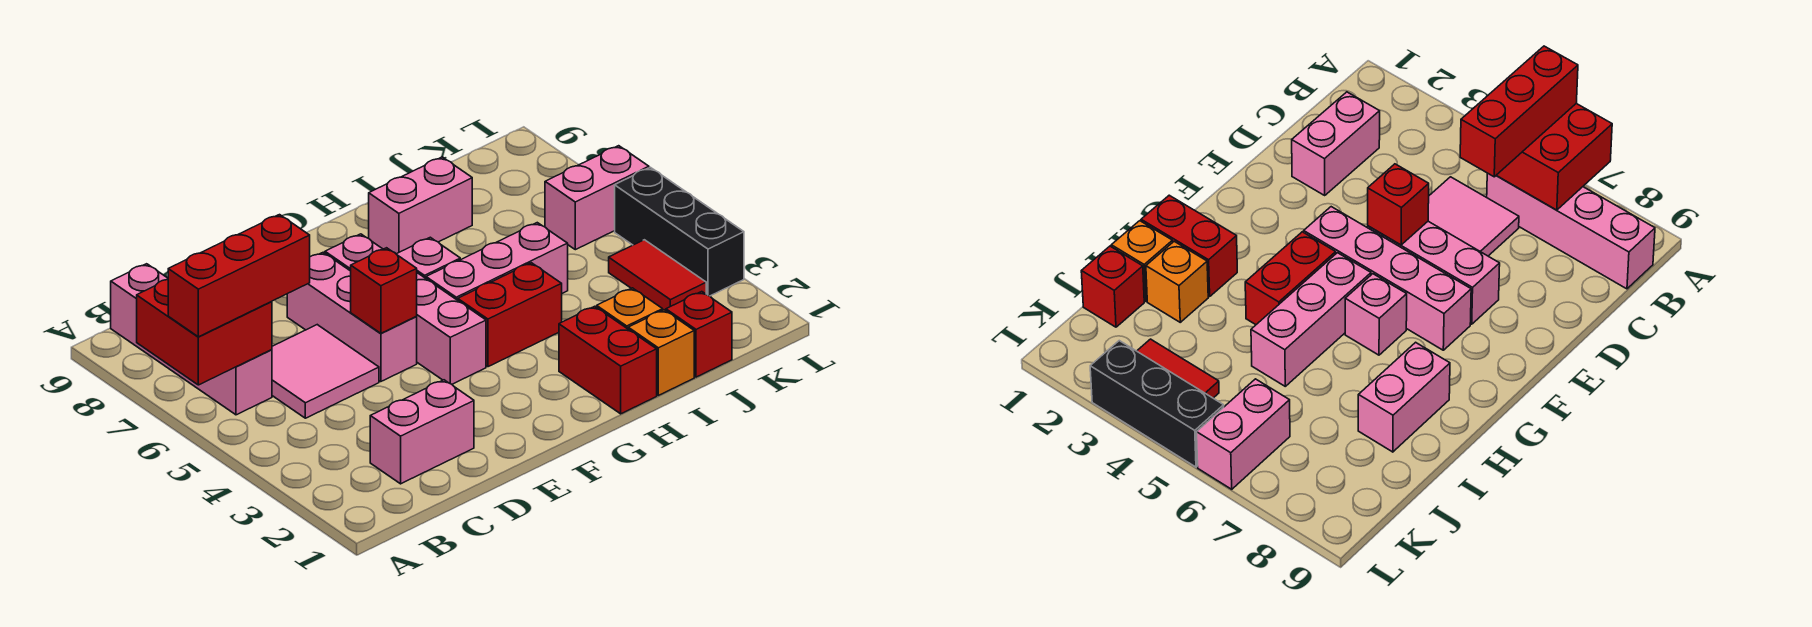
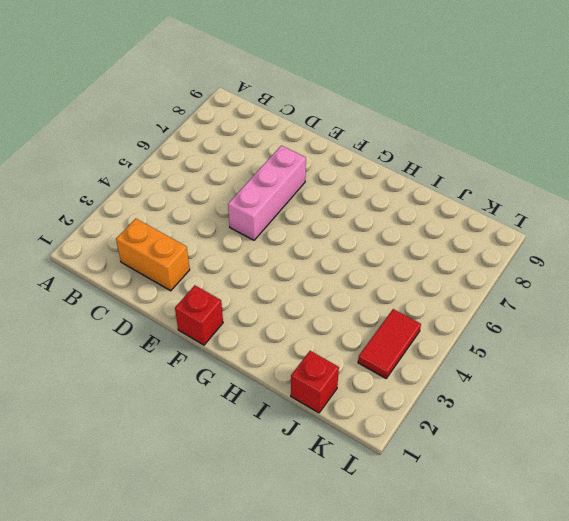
orange brick C2:D2 level 1 -> pink brick C2:D2 level 1
red brick F1 level 1 -> red brick E5 level 2
none -> pink brick B6:B9 level 1
none -> pink tile C5:D6 level 1
none -> pink brick F4:F7 level 1

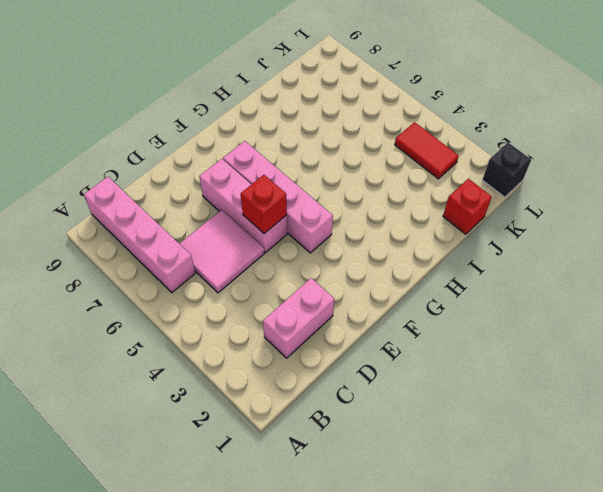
black brick L1 level 1 -> none
none -> red brick G4:H4 level 1
none -> pink brick G5:I5 level 1
none -> pink brick G6 level 1

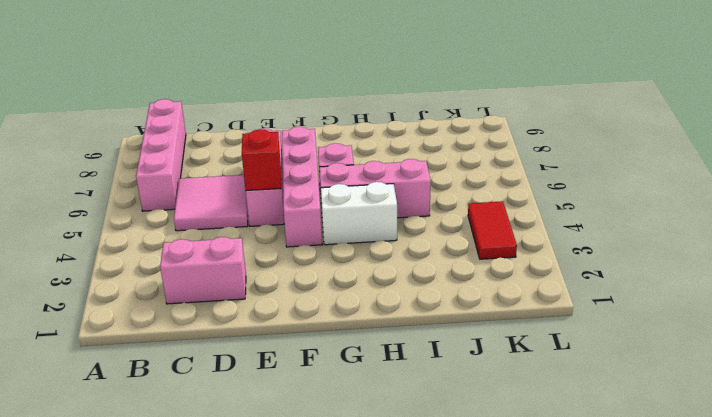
white brick G4:H4 level 1 -> red brick G4:H4 level 1
none -> red brick H1:H2 level 1
none -> pink brick H8:I8 level 1
none -> orange brick I1 level 1

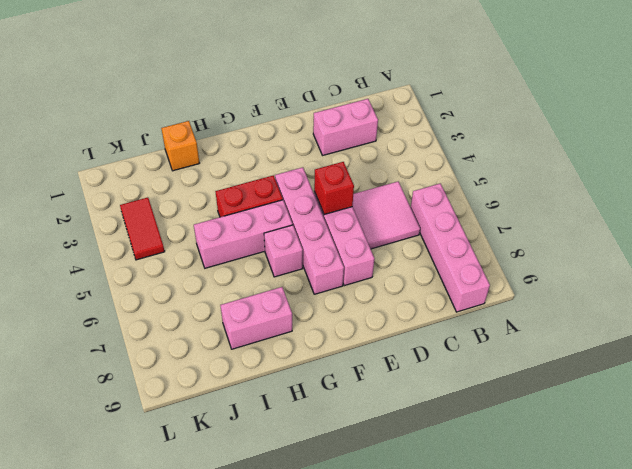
none -> red brick H1:H2 level 1
none -> orange brick I2 level 1
none -> red brick J1 level 1

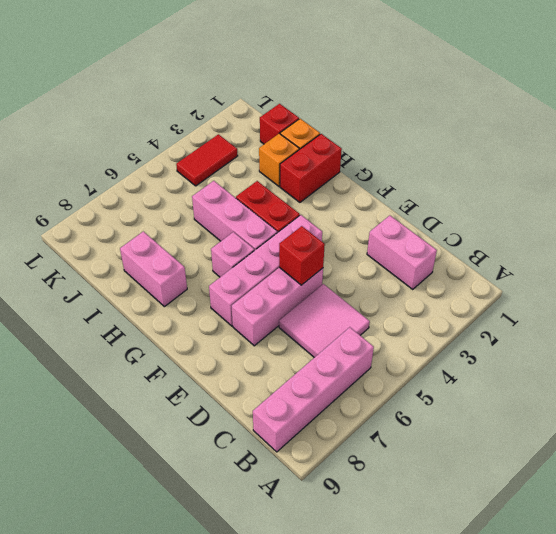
none -> pink brick K6:L6 level 1
none -> black brick L3:L5 level 1
none -> red brick A6:B7 level 2

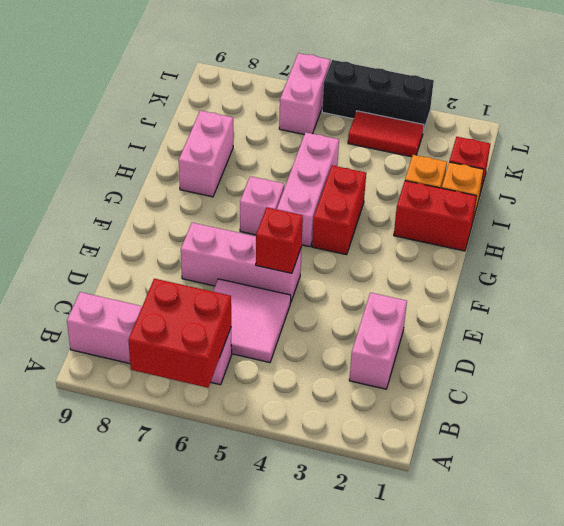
none -> pink brick F4:F7 level 1
none -> red brick A6:C6 level 3

